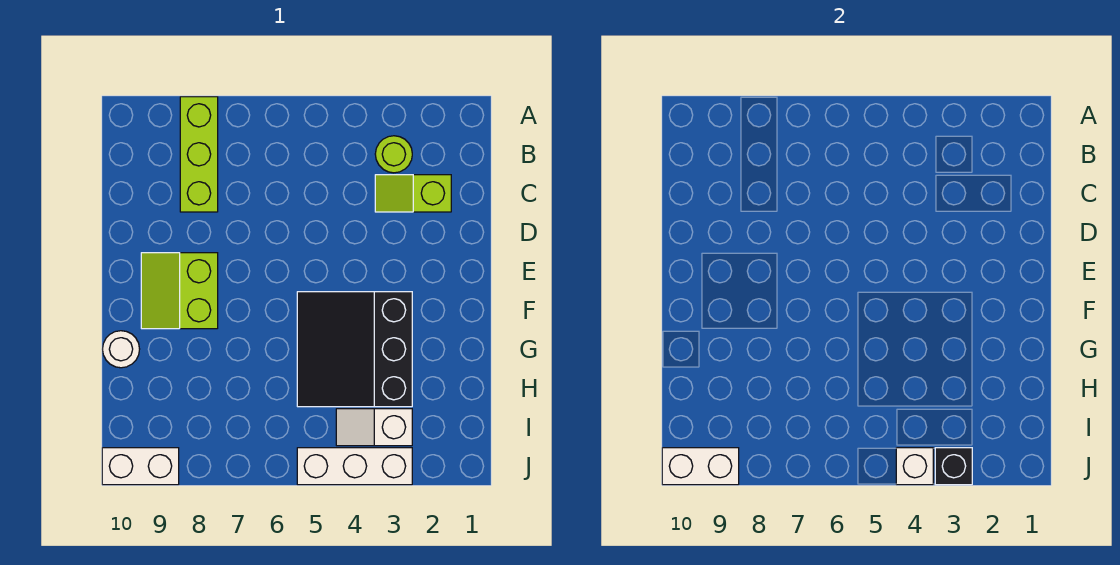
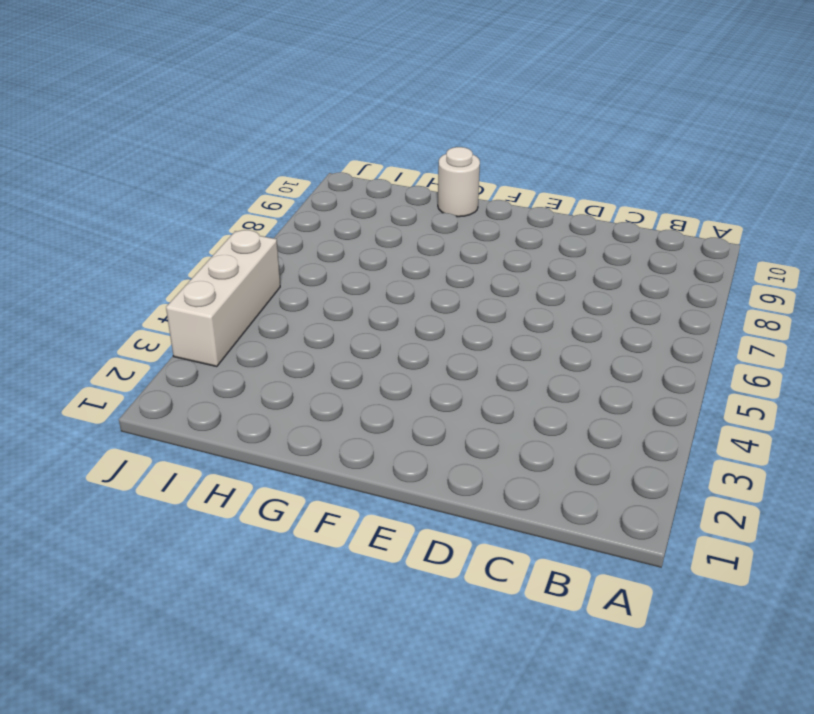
none -> lime brick A8:C8 level 1
none -> lime round brick B3 level 1
none -> lime slope C2:C3 level 1 top 2

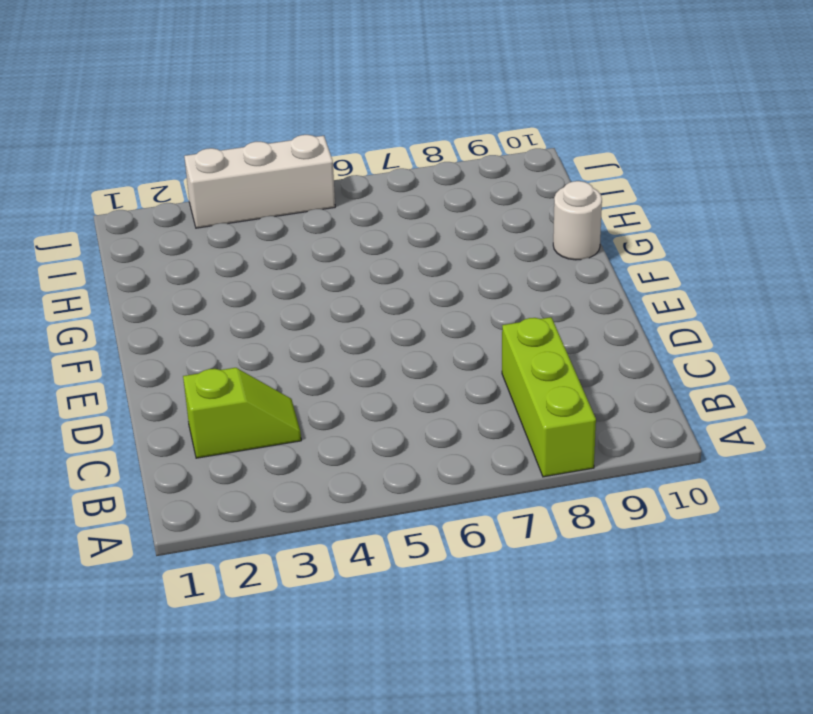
none -> lime round brick B3 level 1
none -> lime slope E8:F9 level 1 top 8
none -> black slope F3:H5 level 1 top 3

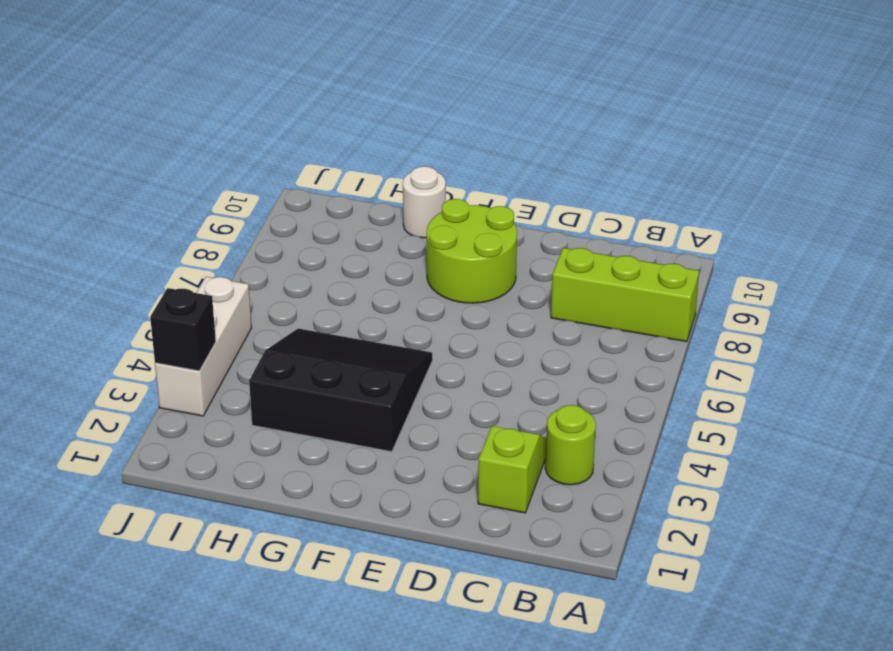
lime round brick E8:F9 level 1 -> lime slope E8:F9 level 1 top 8
none -> white slope I3:I4 level 1 top 3
none -> white brick J9:J10 level 1
none -> white brick J4 level 2

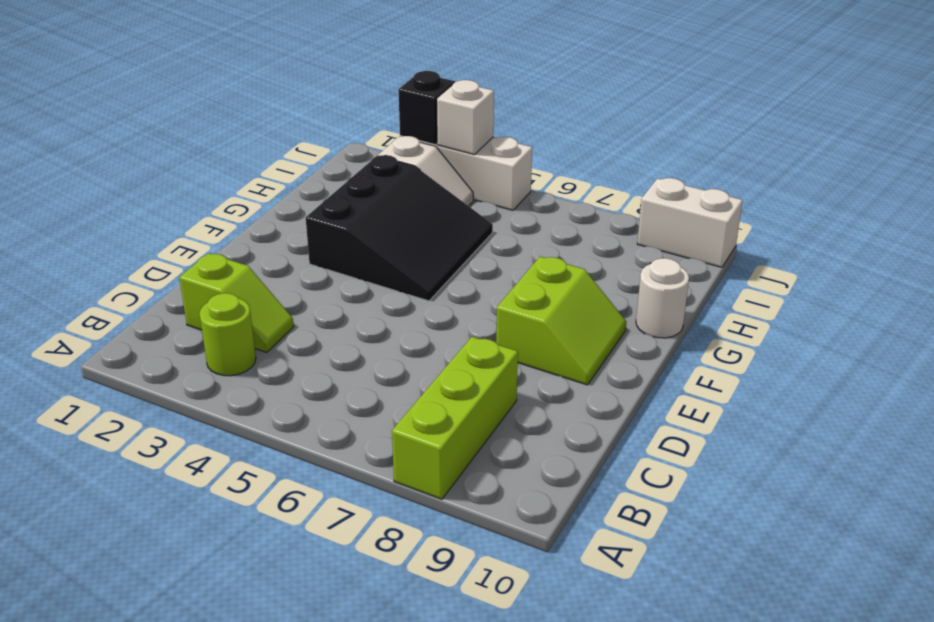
none -> white brick J9:J10 level 2

